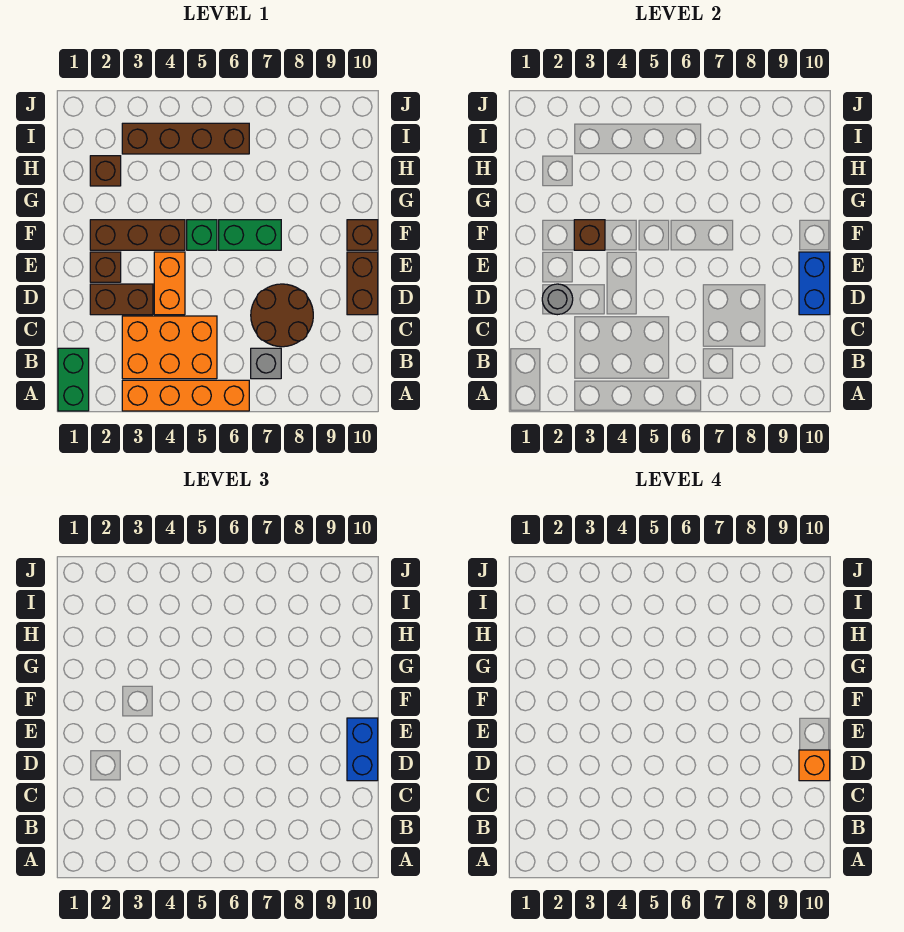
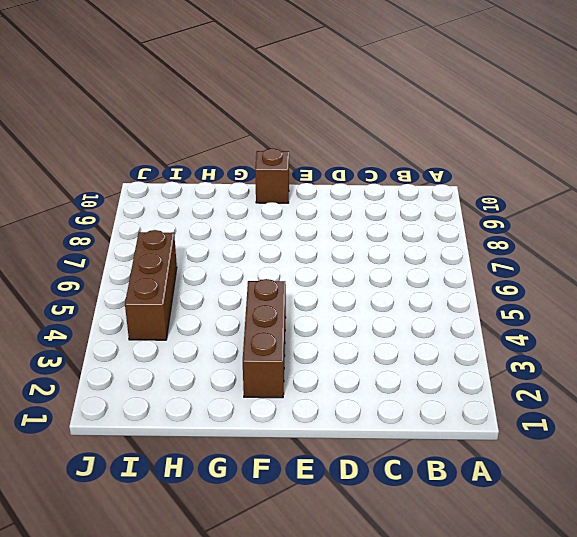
brown brick I4:I6 level 1 -> brown brick I3:I6 level 1
none -> green brick A1:B1 level 1
none -> orange brick A3:A6 level 1
none -> orange brick B3:C5 level 1

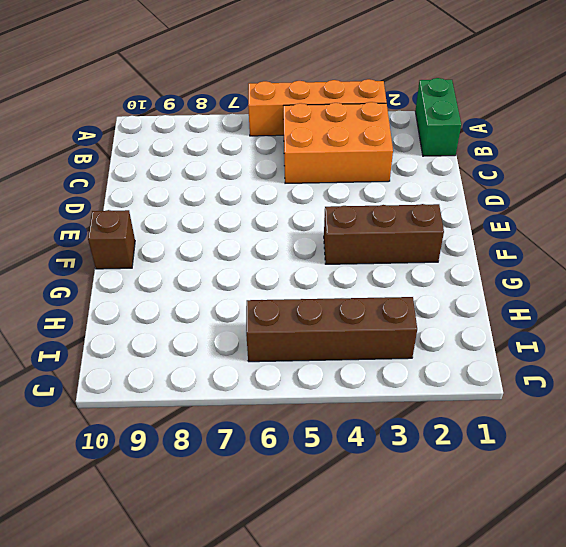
none -> grey brick B7 level 1
none -> brown round brick C7:D8 level 1
none -> brown brick D2:D3 level 1

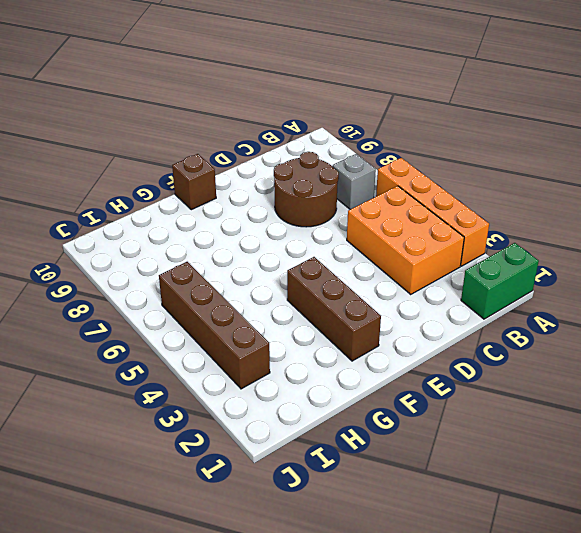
none -> brown brick D2:D3 level 1
none -> orange brick D4:E4 level 1
none -> brown brick D10:E10 level 1

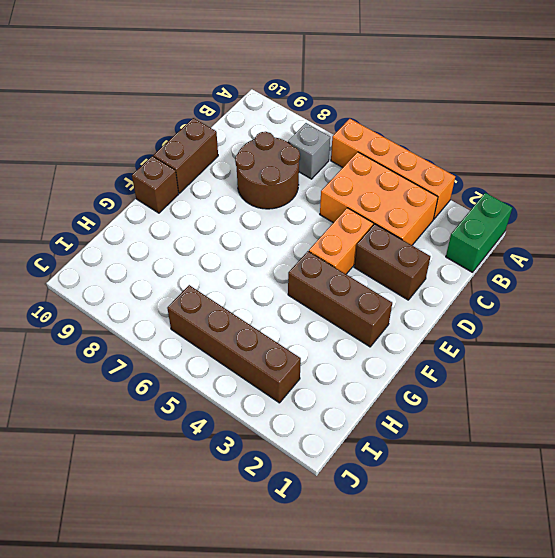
none -> brown brick E2 level 1
none -> green brick F5 level 1
none -> green brick F6:F7 level 1

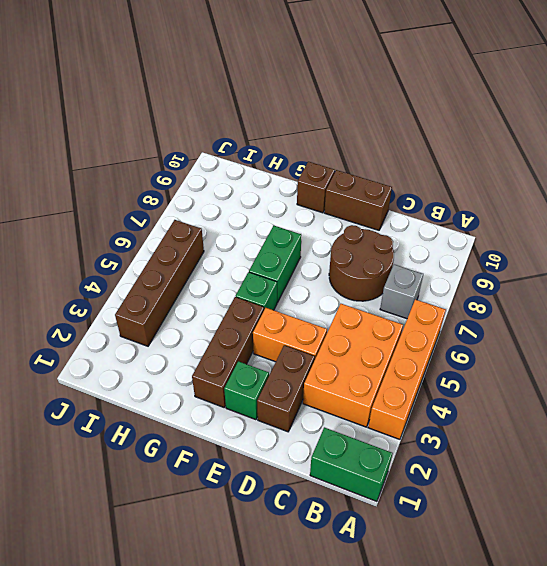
green brick E2 level 1 -> brown brick E2 level 1
none -> brown brick H2 level 1
none -> grey round brick D2 level 2
none -> blue brick D10:E10 level 2

